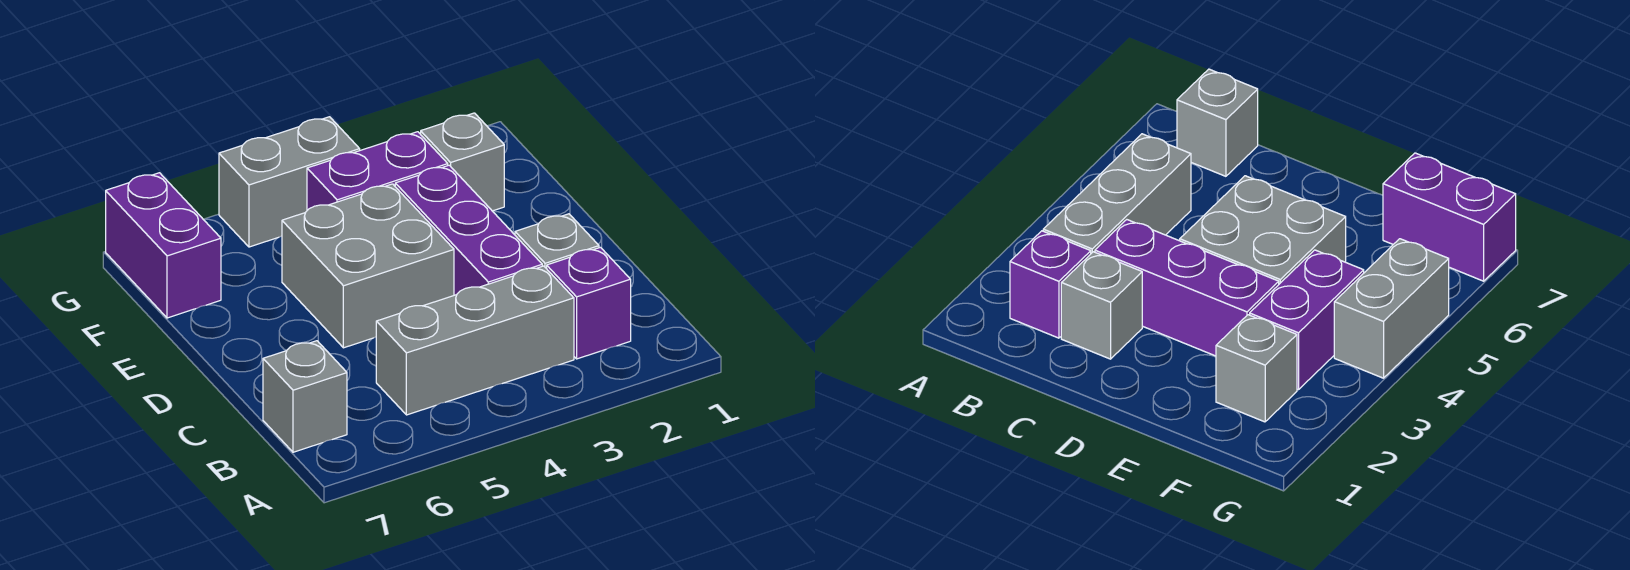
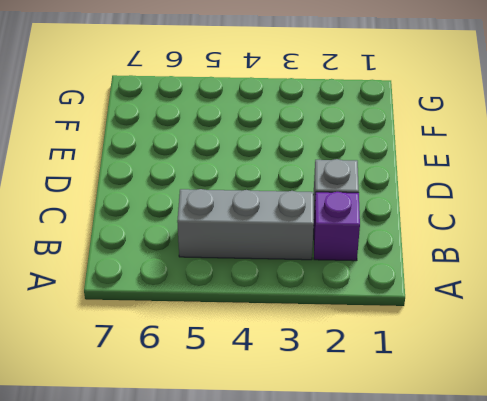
none -> grey brick B7 level 1
none -> purple brick C3:E3 level 1

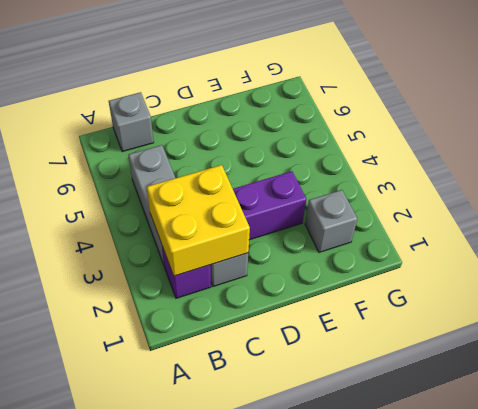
yellow brick B2:C3 level 2 -> none
none -> grey brick D4:E5 level 1
none -> purple brick F3:F4 level 1

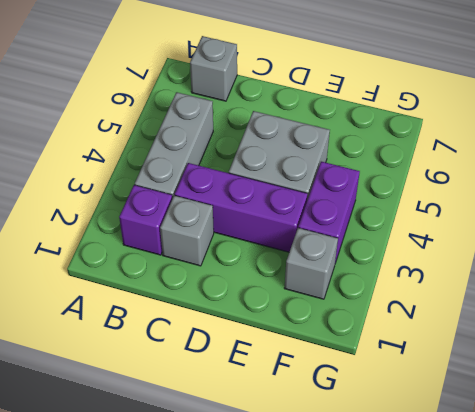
none -> purple brick F7:G7 level 1
none -> grey brick G4:G5 level 1

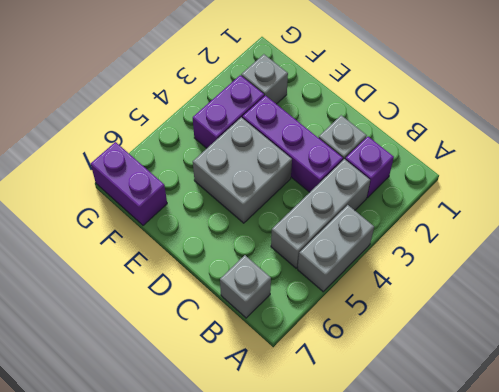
grey brick A4:A5 level 1 -> grey brick G4:G5 level 1

